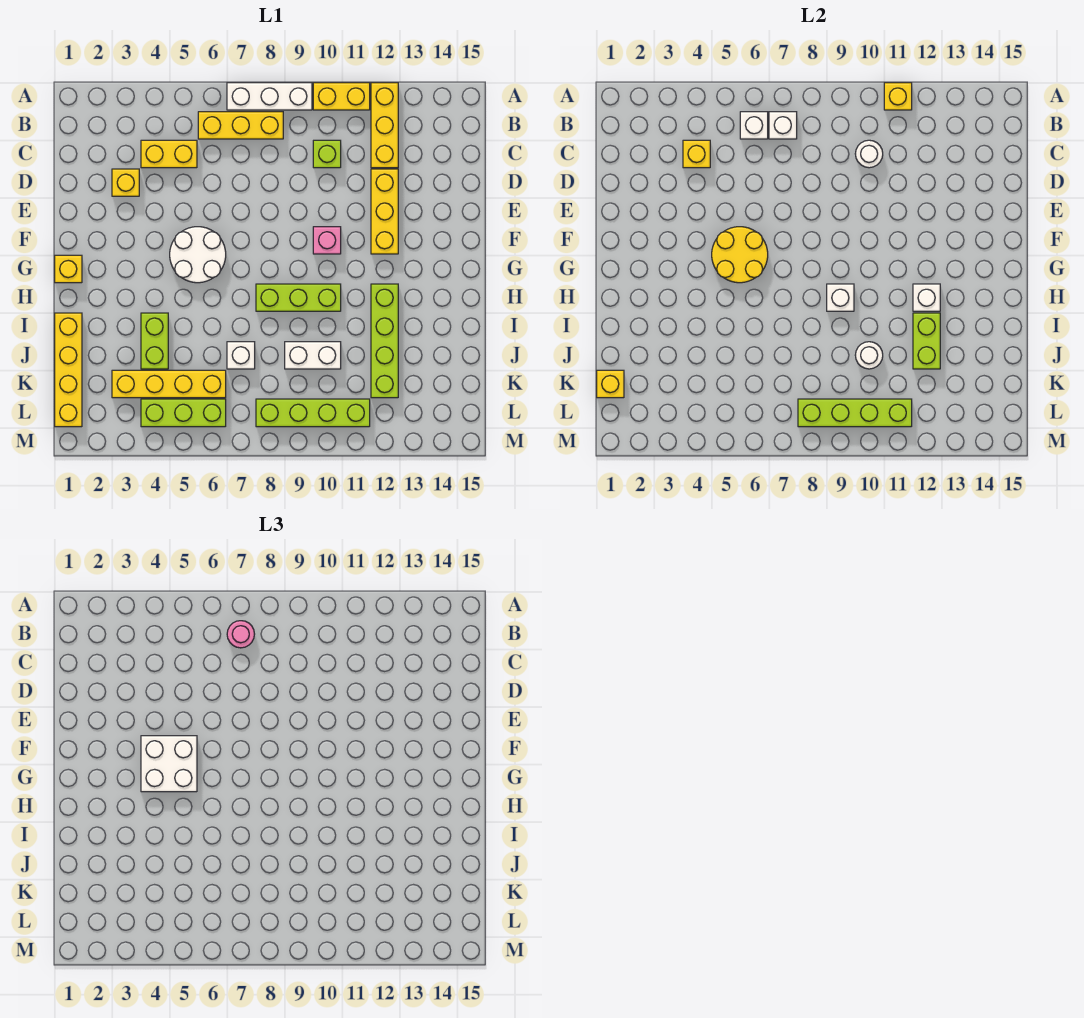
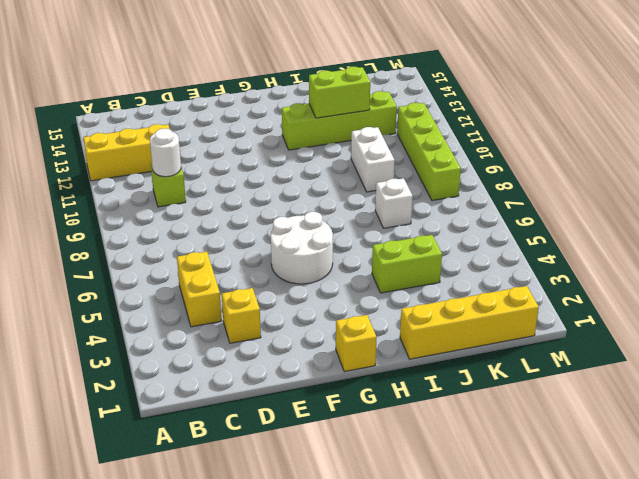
none -> white brick A7:A9 level 1
none -> yellow brick A10:A11 level 1
none -> yellow brick B6:B8 level 1
none -> yellow brick D12:F12 level 1

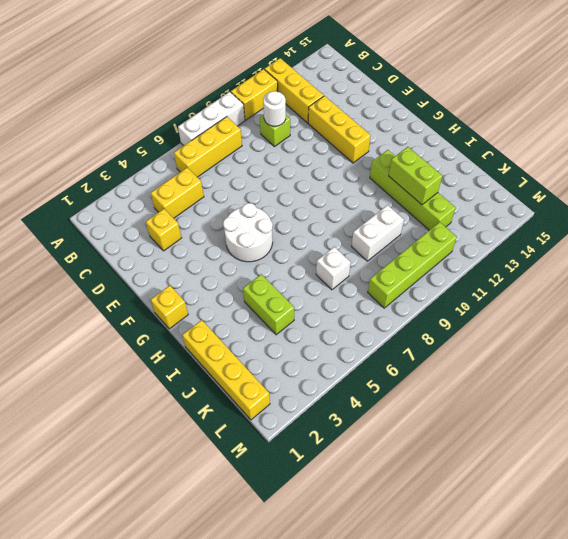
none -> pink brick F10 level 1
none -> lime brick H8:H10 level 1
none -> yellow brick K3:K6 level 1
none -> lime brick L4:L6 level 1

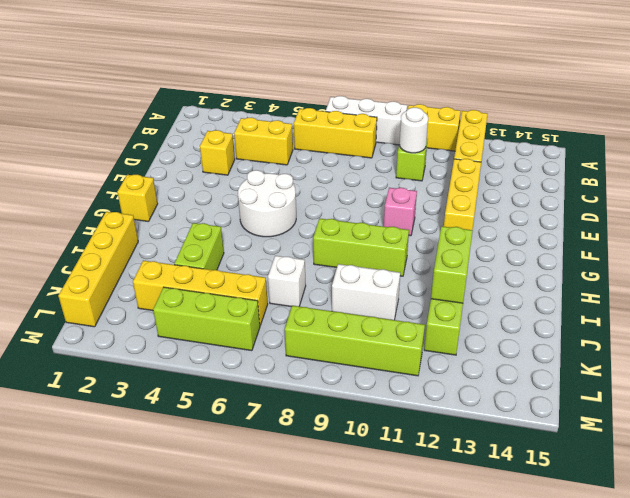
none -> yellow brick A11 level 2
none -> white brick B6 level 2
none -> white brick B7 level 2
none -> yellow brick C4 level 2

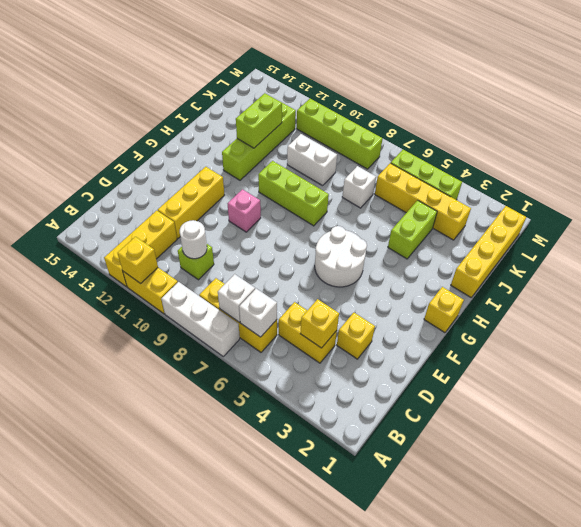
none -> yellow round brick F5:G6 level 2
none -> white brick H9 level 2
none -> white brick H12 level 2
none -> white round brick J10 level 2

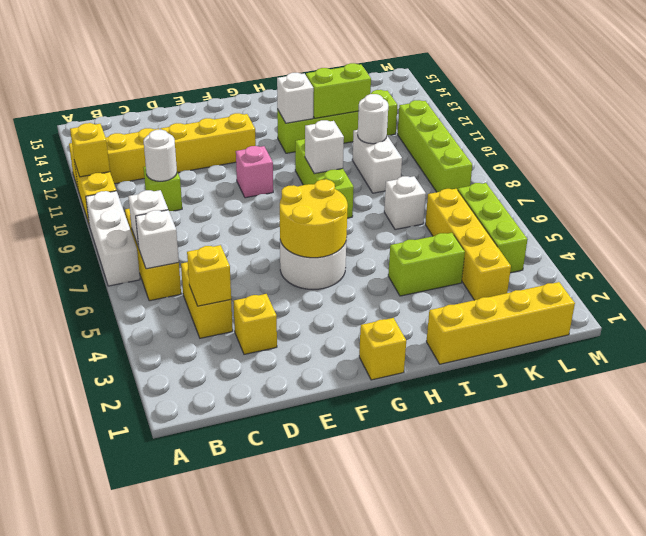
none -> yellow brick K1 level 2
none -> lime brick L8:L11 level 2
none -> pink round brick B7 level 3
none -> white brick F4:G5 level 3

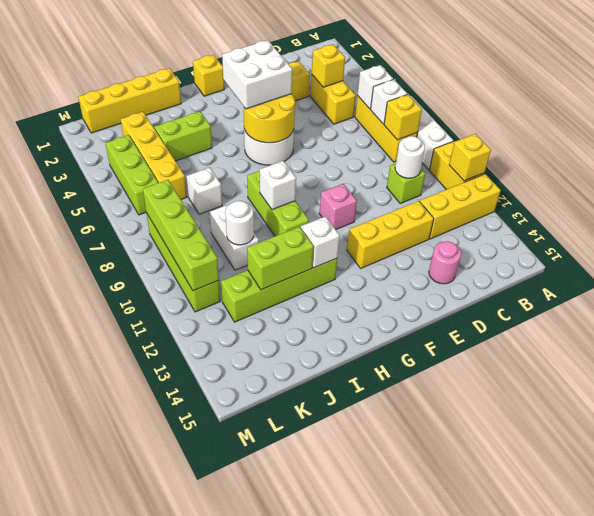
yellow brick B8 level 2 -> yellow brick K1 level 2
pink round brick D14 level 1 -> pink round brick B7 level 3

